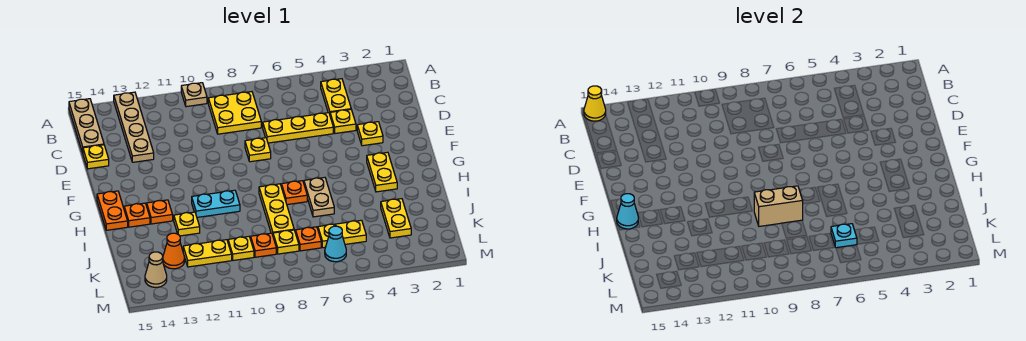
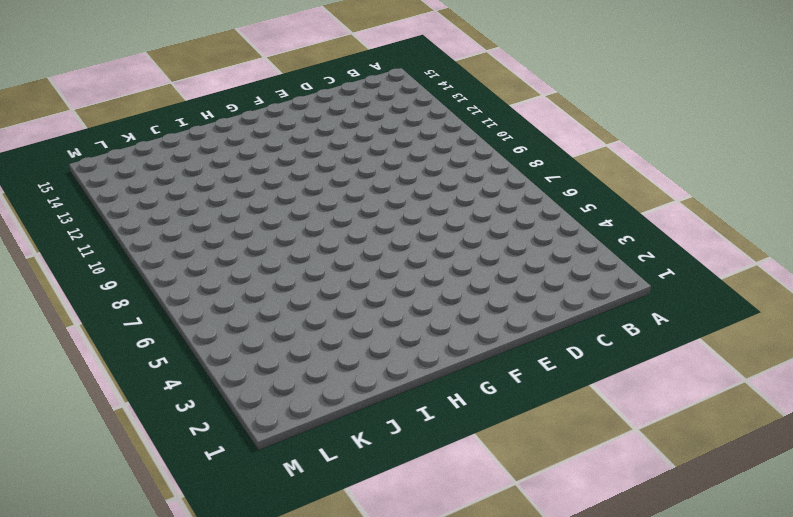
none -> tan plate A10 level 1
none -> tan plate A13:D13 level 1
none -> tan plate A15:C15 level 1
none -> yellow plate B4:C4 level 1

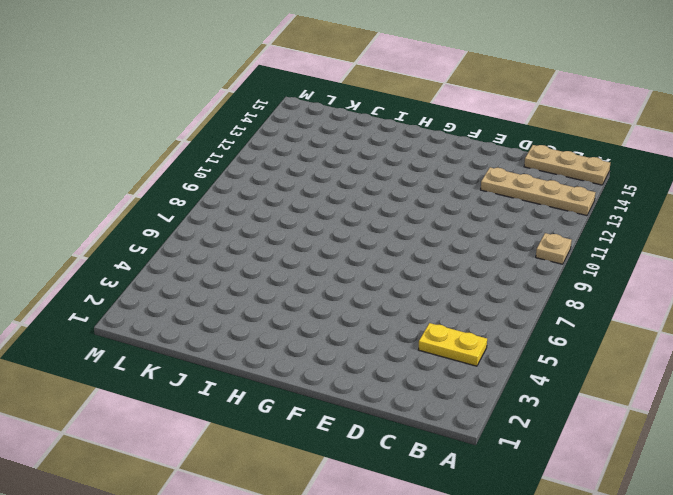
none -> yellow plate B8:C9 level 1
none -> yellow plate D4 level 1
none -> yellow plate D5:D7 level 1
none -> yellow plate D15 level 1

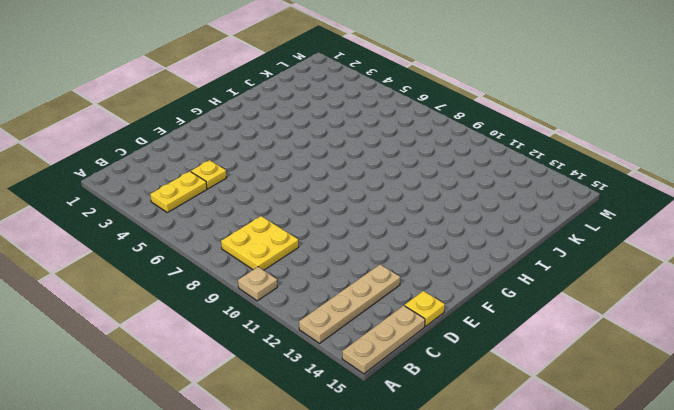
none -> yellow plate D5:D7 level 1
none -> yellow plate E3 level 1
none -> yellow plate E8 level 1
none -> yellow plate G3:H3 level 1

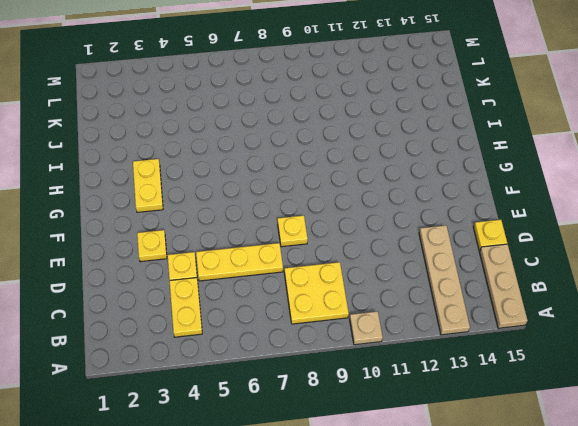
none -> orange plate G15:H15 level 1
none -> tan plate H6:I6 level 1
none -> orange plate H7 level 1
none -> yellow plate H8:J8 level 1

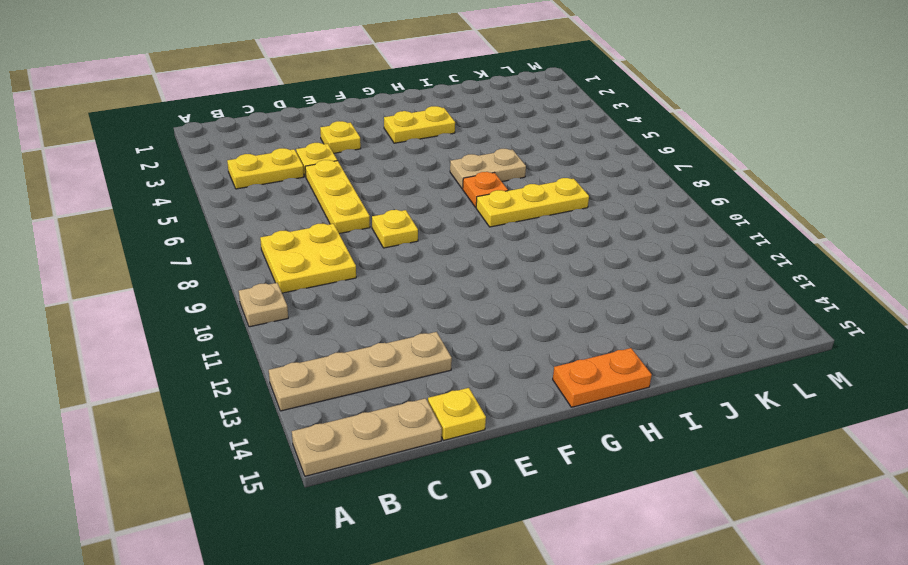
none -> cyan plate H10:H11 level 1
none -> orange plate H13 level 1
none -> orange plate H14 level 1
none -> yellow plate I12 level 1

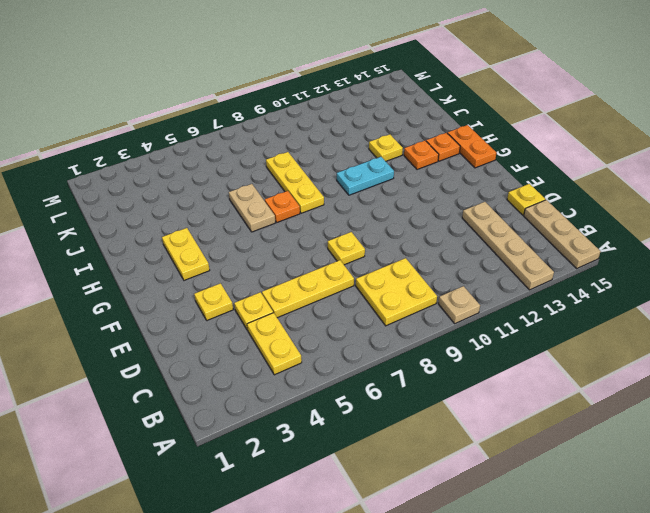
none -> yellow plate J3:K3 level 1
none -> yellow plate K5:K6 level 1
none -> orange plate K7 level 1
none -> yellow plate K8 level 1

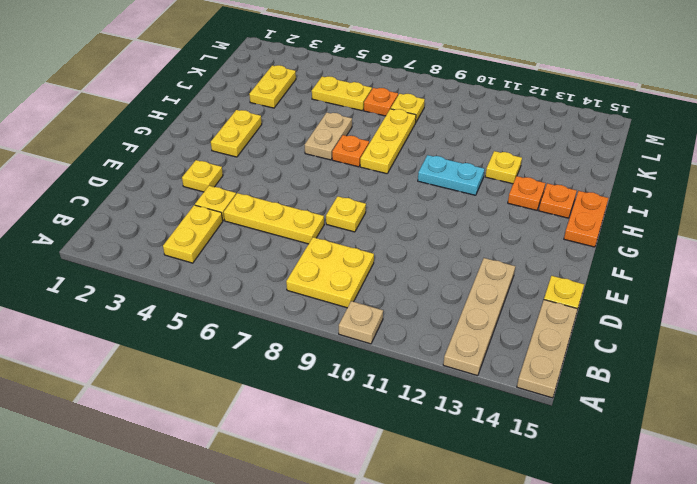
none -> orange plate K9 level 1
none -> yellow plate K10 level 1
none -> yellow plate K11:K12 level 1
none -> orange cone K13 level 1

